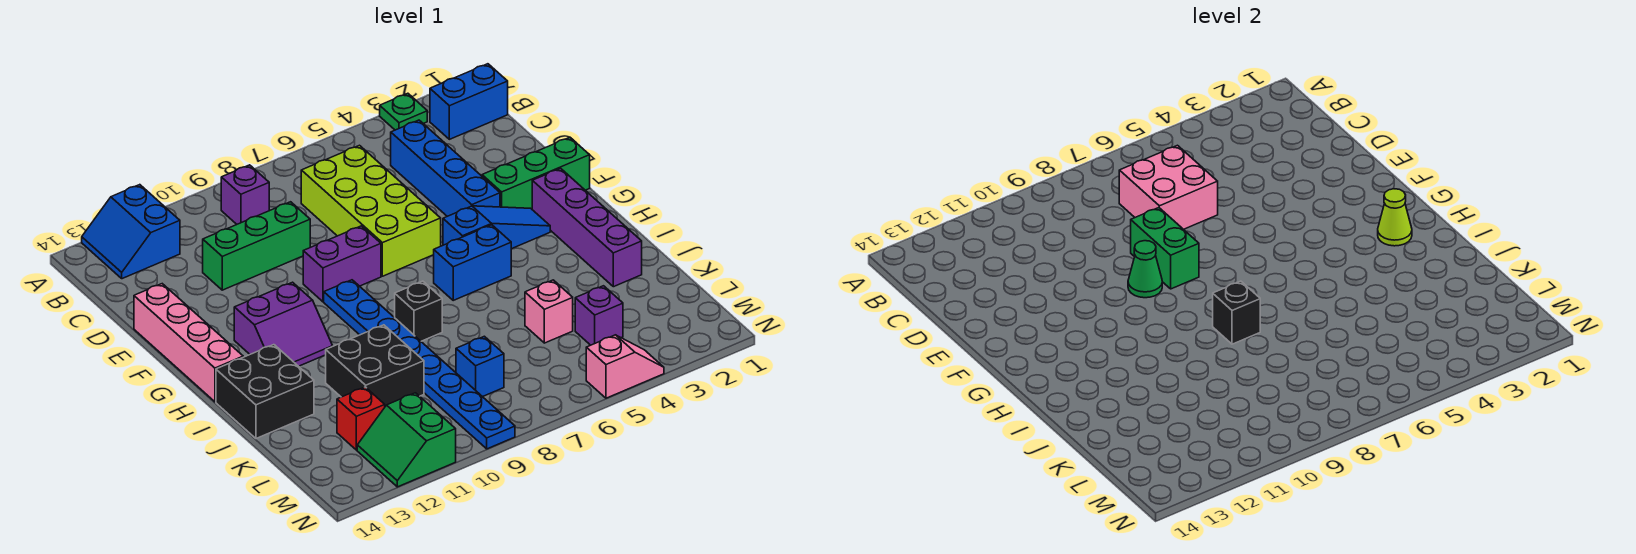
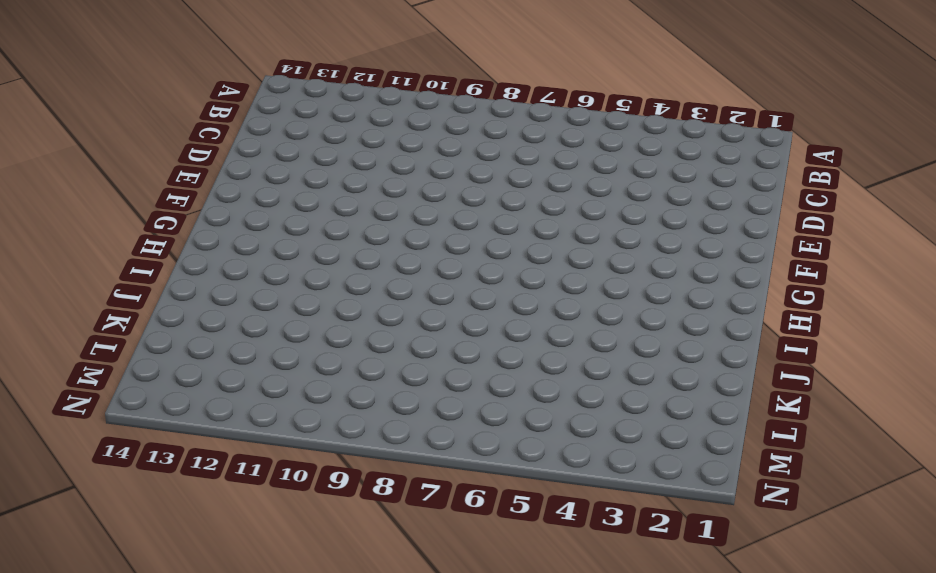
none -> green plate A3 level 1
none -> blue slope A12:B13 level 1 top 12
none -> blue brick B1:B2 level 1

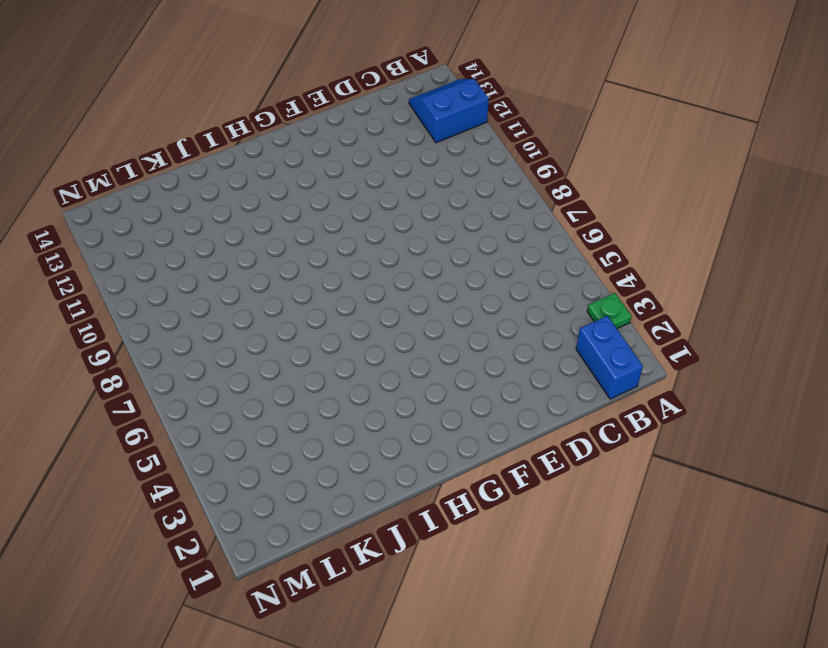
none -> purple brick B9 level 1
none -> blue brick C4:F4 level 1
none -> lime brick C6:F7 level 1

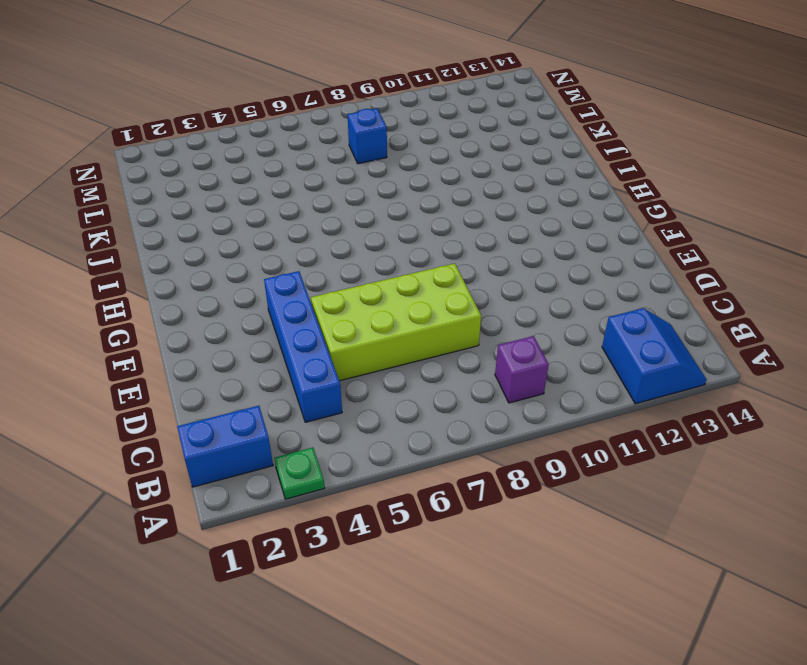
lime brick D5:E8 level 1 -> lime brick C6:F7 level 1
none -> green brick D9:D11 level 1
none -> pink brick E14:H14 level 1
none -> green brick F1:F3 level 1

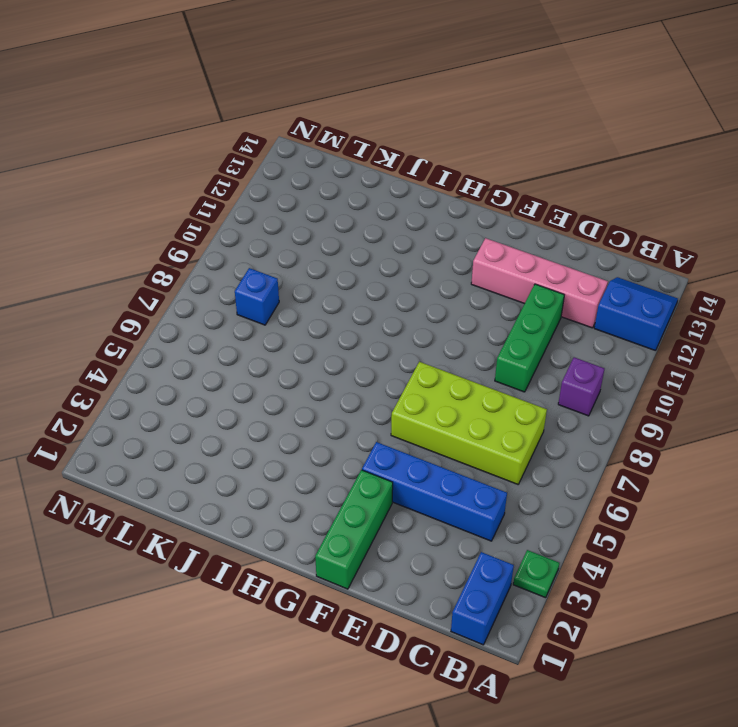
pink brick C12:F12 level 1 -> pink brick E14:H14 level 1
none -> purple brick F8:F9 level 1
none -> purple brick G2:J2 level 1
none -> blue slope G3:G5 level 1 top 5

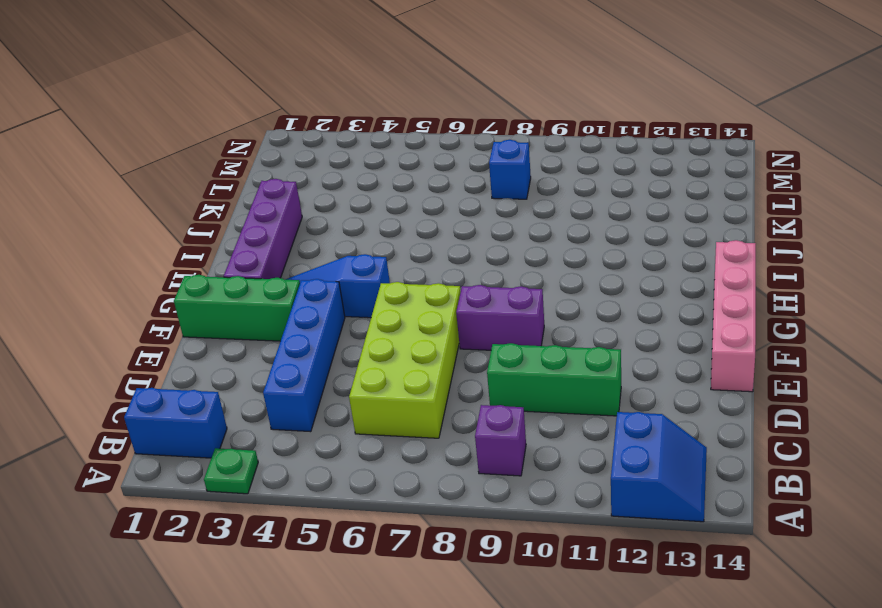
none -> blue plate G9:N9 level 1
none -> purple slope G11:H12 level 1 top G
none -> blue brick H5:H6 level 1

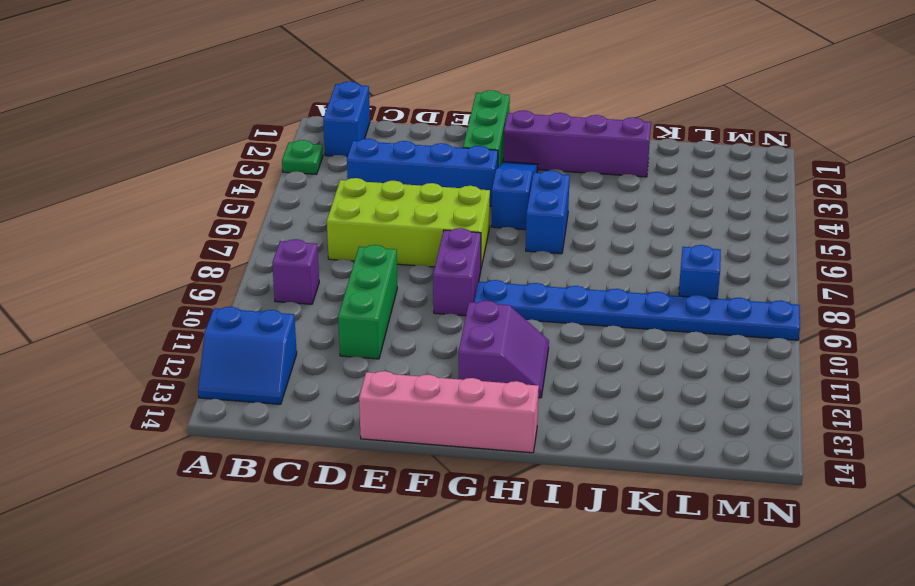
none -> black brick I8 level 1
none -> black brick I13:J14 level 1
none -> black brick J10:K11 level 1

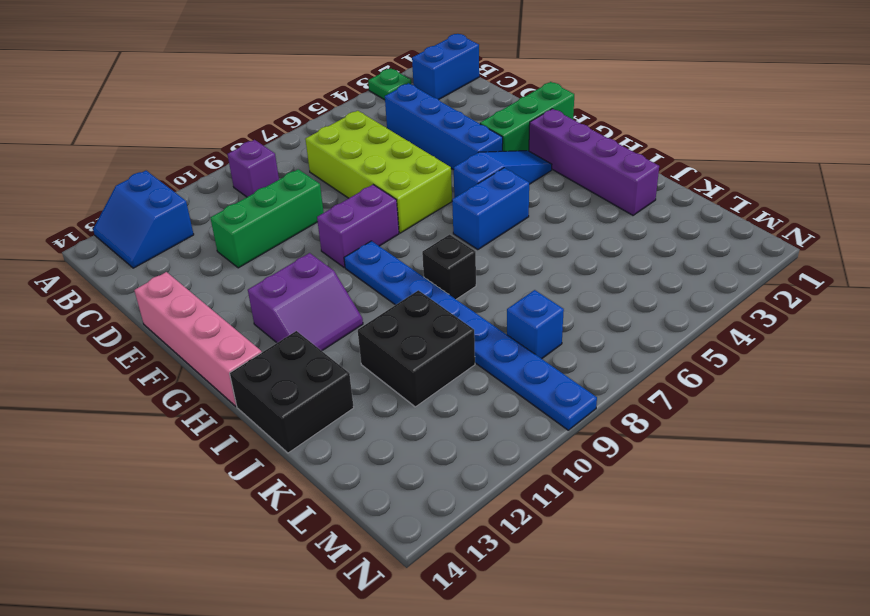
none -> pink brick K5 level 1
none -> purple brick L4 level 1
none -> red brick L12 level 1

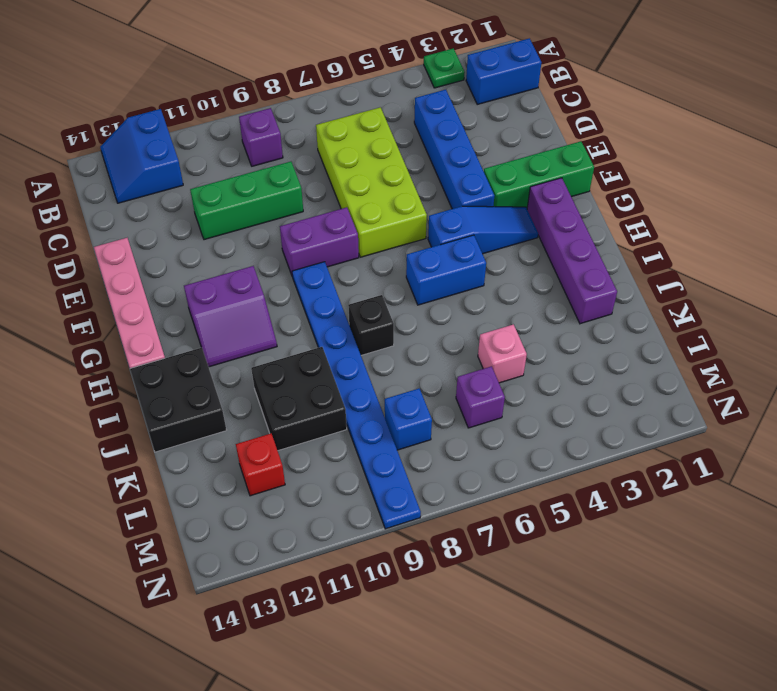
purple brick L6 level 1 -> purple brick L4 level 1
none -> green slope M11:N12 level 1 top 11
none -> pink slope N4:N5 level 1 top 5
none -> pink brick C6:D7 level 2

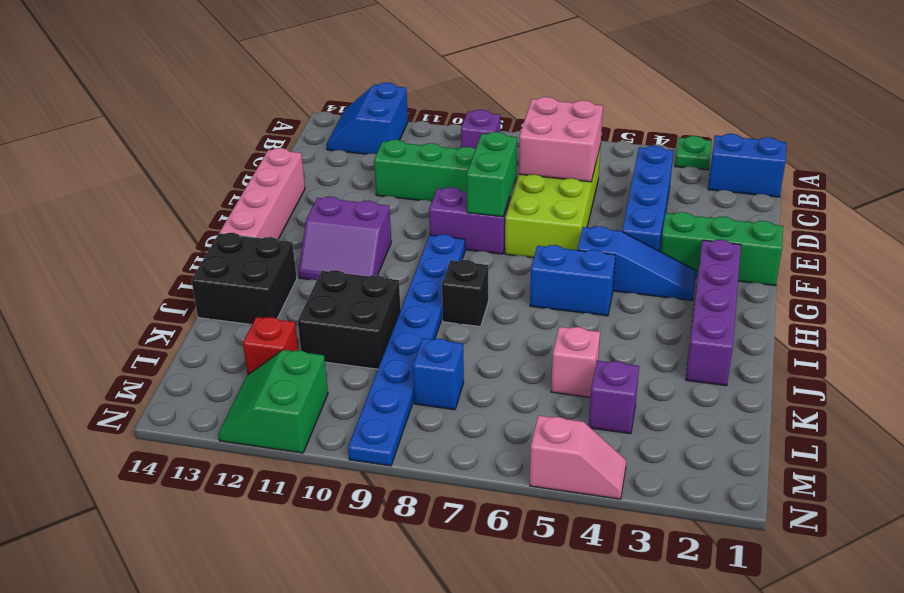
none -> green cone F9 level 2
none -> lime cone H2 level 2
none -> black brick I8 level 2

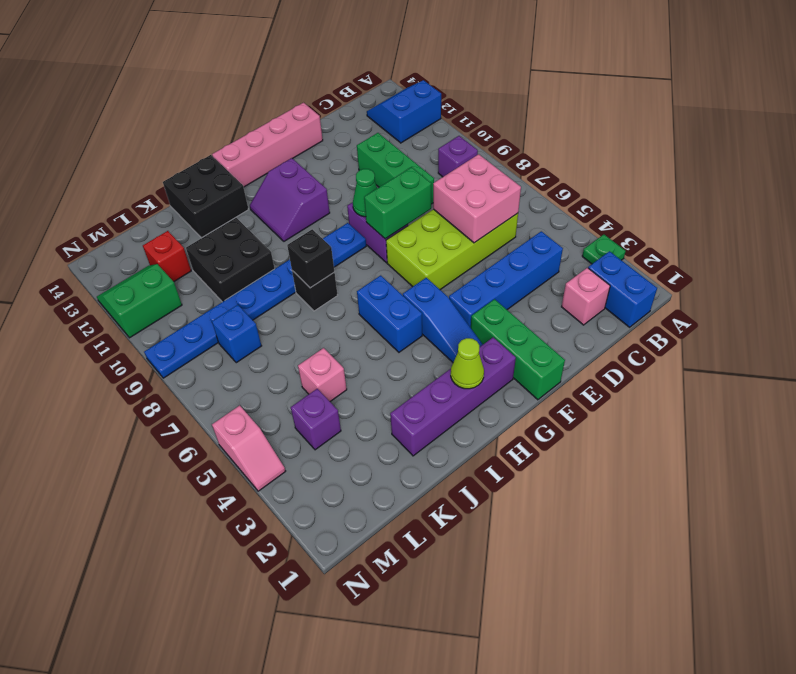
pink brick C2 level 1 -> none

